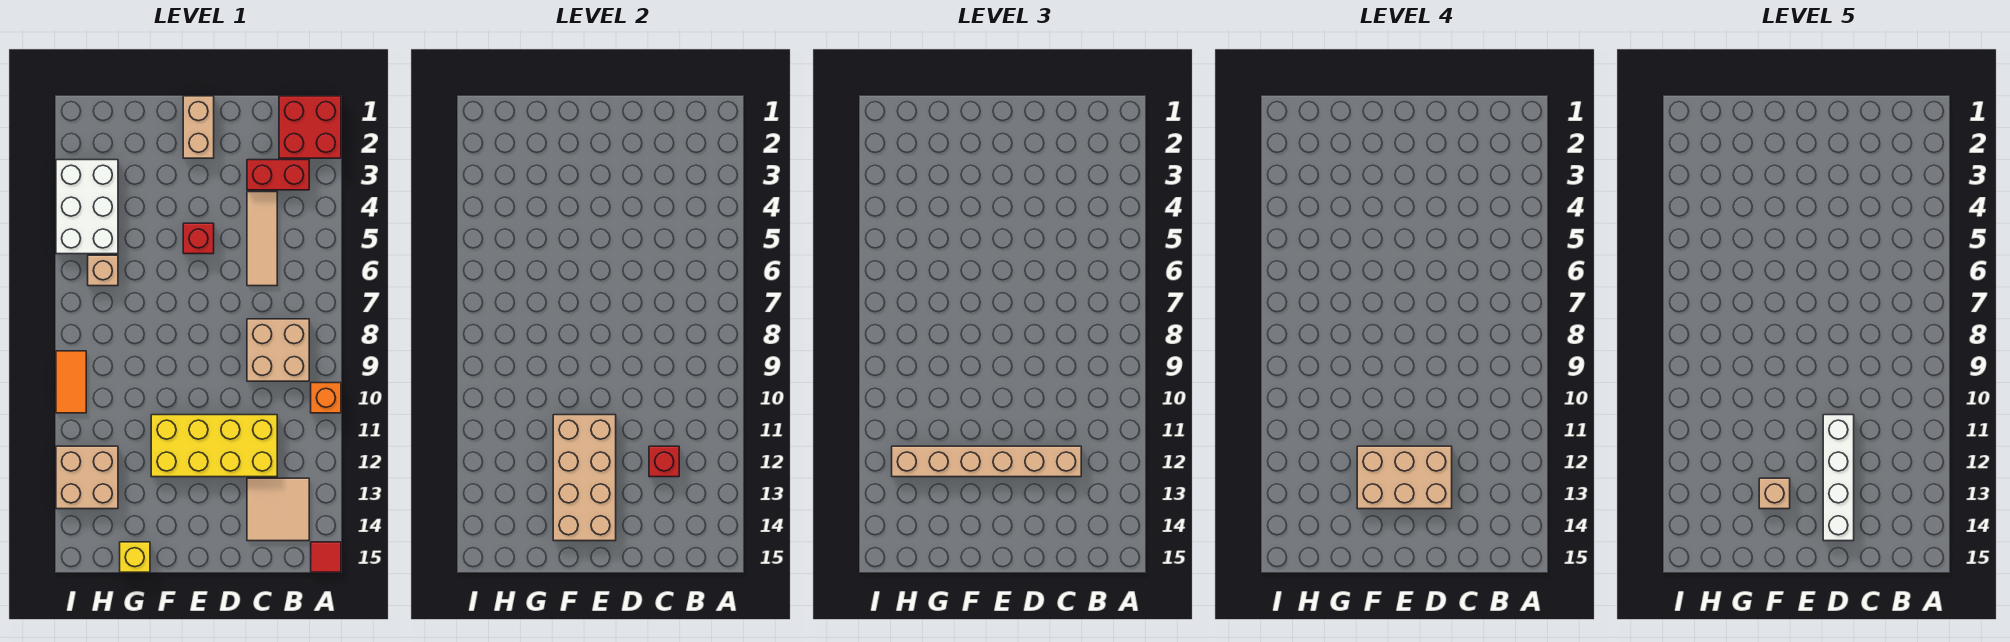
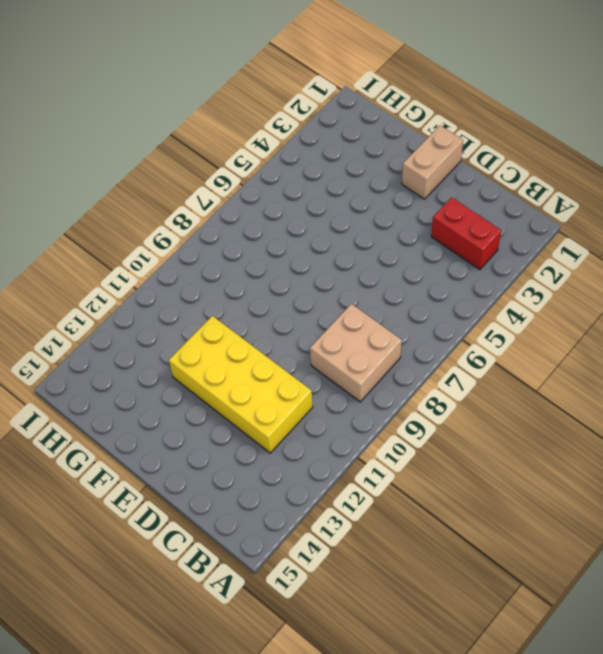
none -> red brick A1:B2 level 1
none -> orange brick A10 level 1
none -> red tile A15 level 1

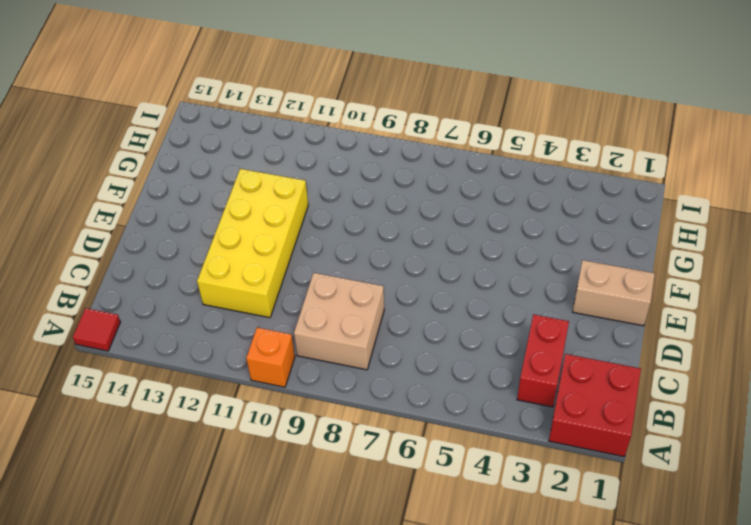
none -> tan tile B13:C14 level 1
none -> tan tile C4:C6 level 1
none -> red brick E5 level 1

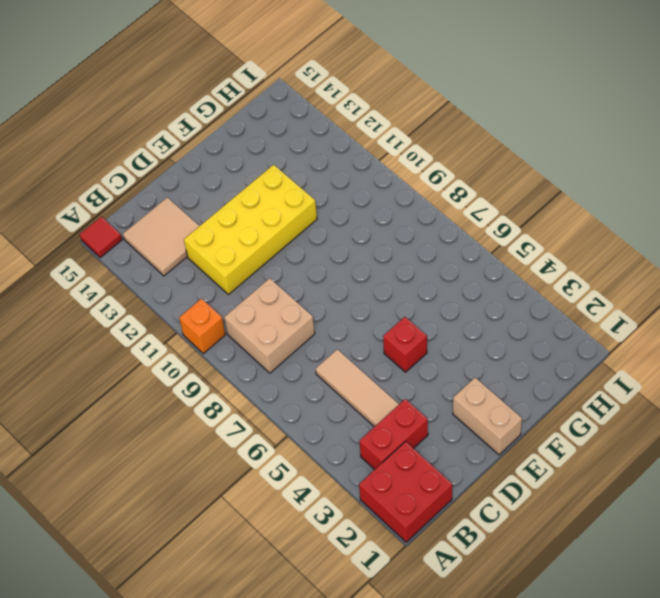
none -> yellow brick G15 level 1
none -> white brick H3:I5 level 1
none -> tan brick H6 level 1

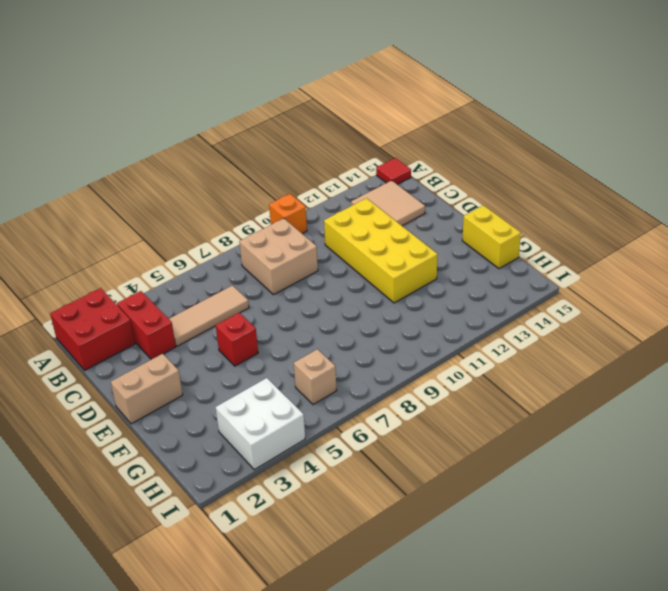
yellow brick F15:G15 level 1 -> yellow brick G15 level 1
white brick H3:I4 level 1 -> white brick H3:I5 level 1
none -> tan brick H12:I13 level 1
none -> orange tile I9:I10 level 1
none -> red brick C12 level 2

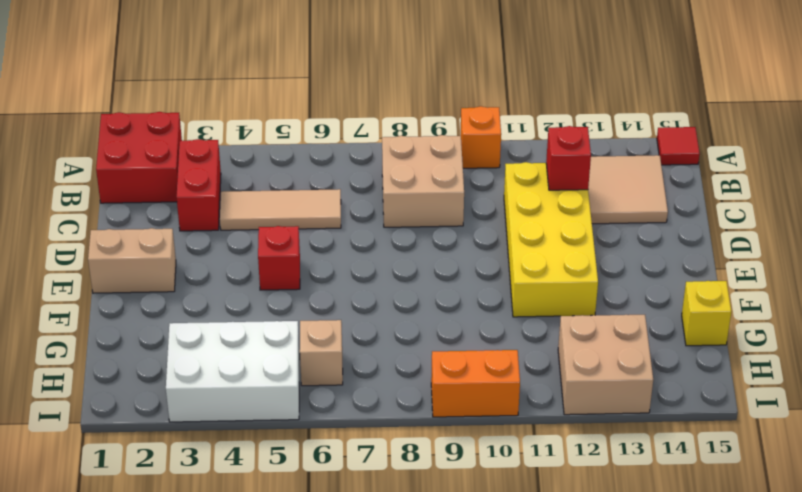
orange brick I9:I10 level 1 -> orange tile I9:I10 level 1
none -> tan brick E11:F14 level 2
none -> tan brick C12:H12 level 3
none -> tan brick D12:F13 level 4

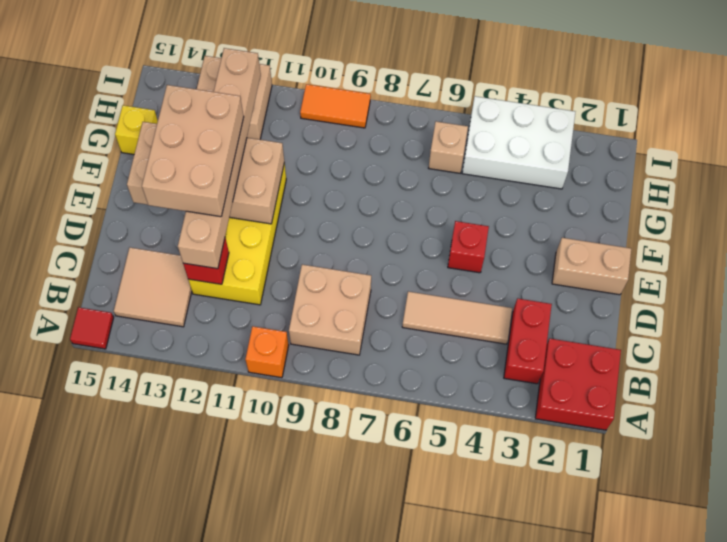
none -> white brick D11:D14 level 5
none -> tan brick F13 level 5

